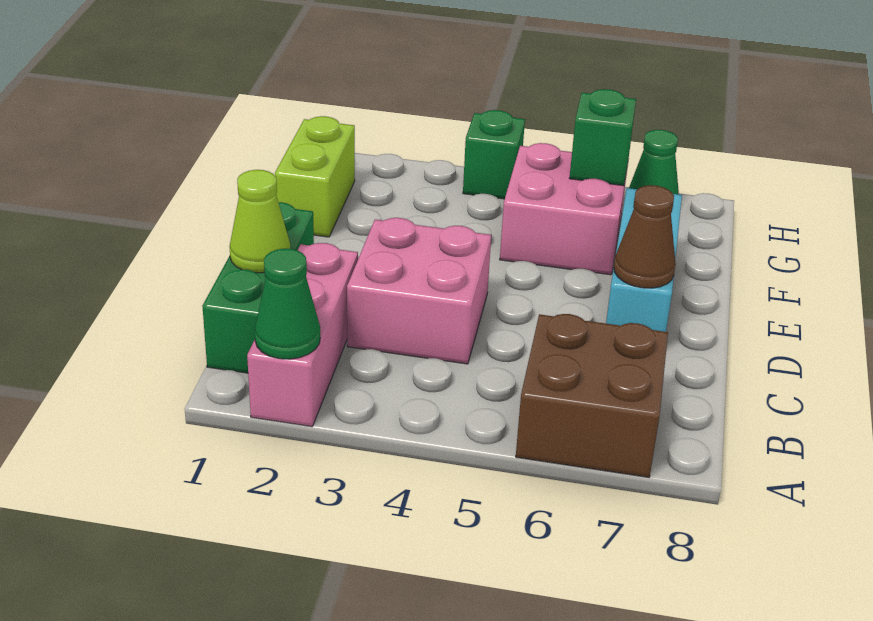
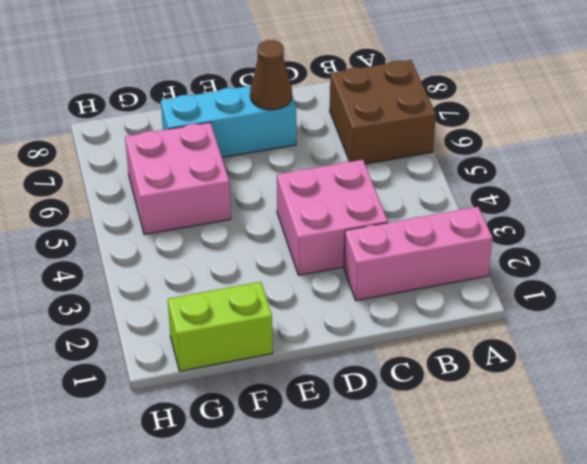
none -> green brick B1:D1 level 1
none -> green brick H4 level 1
none -> green cone H7 level 1

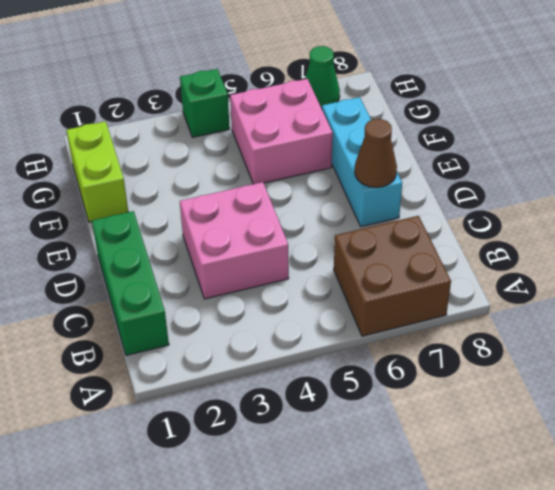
none -> pink brick A2:C2 level 1
none -> green cone A2 level 2
none -> lime cone C1 level 2

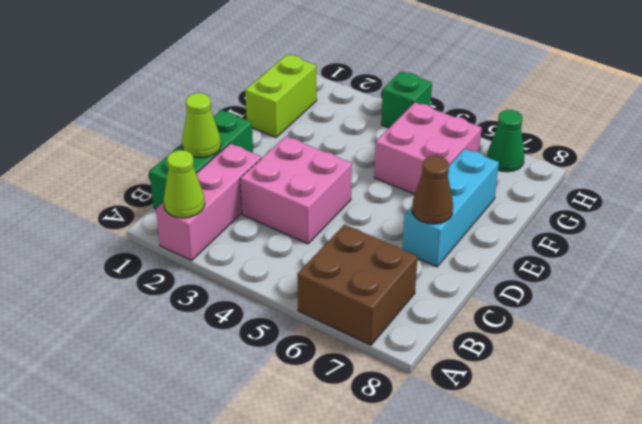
lime cone A2 level 2 -> green cone A2 level 2
none -> green brick G6 level 2

